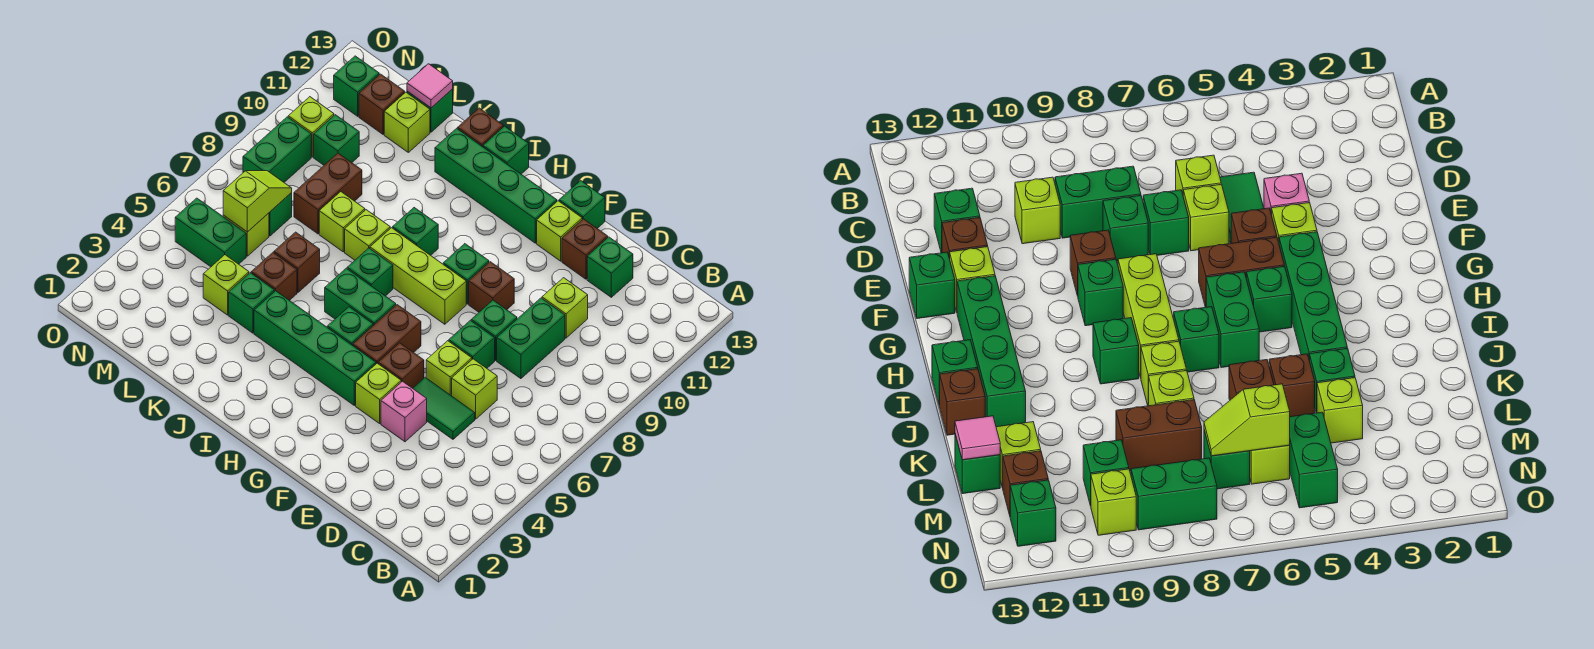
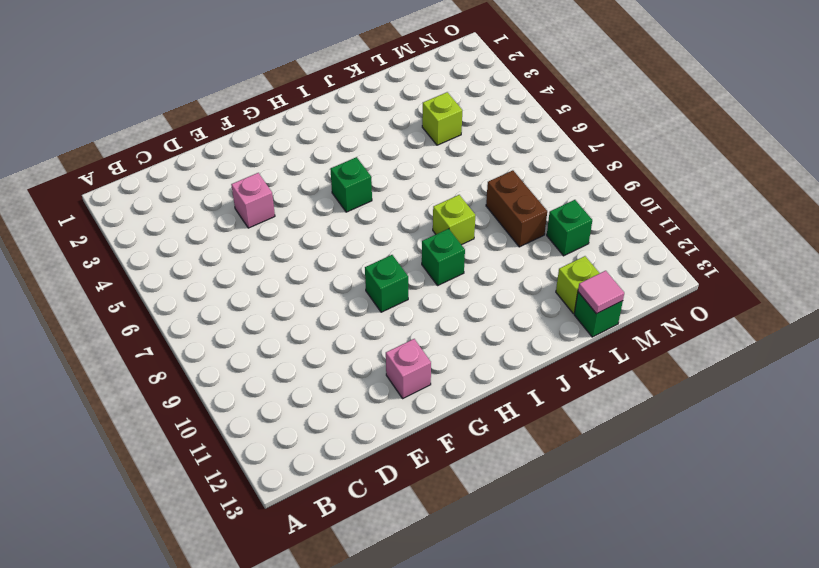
pink brick F12 level 1 -> lime brick F12 level 1
none -> green tile D5:E5 level 1
none -> lime brick D6 level 1
none -> green brick D8:D9 level 1
none -> lime brick D10 level 1

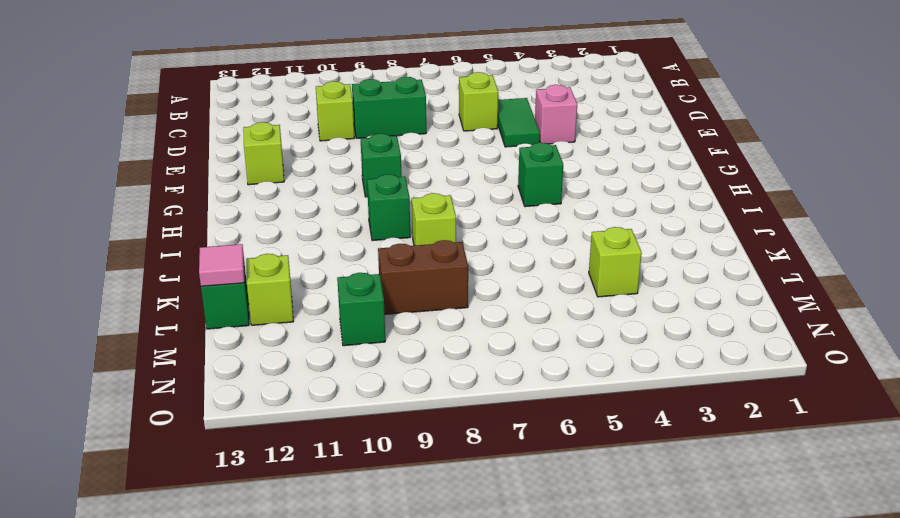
none -> green brick D12 level 1
none -> lime brick E6 level 1
none -> green brick E7 level 1
none -> green brick E8 level 1

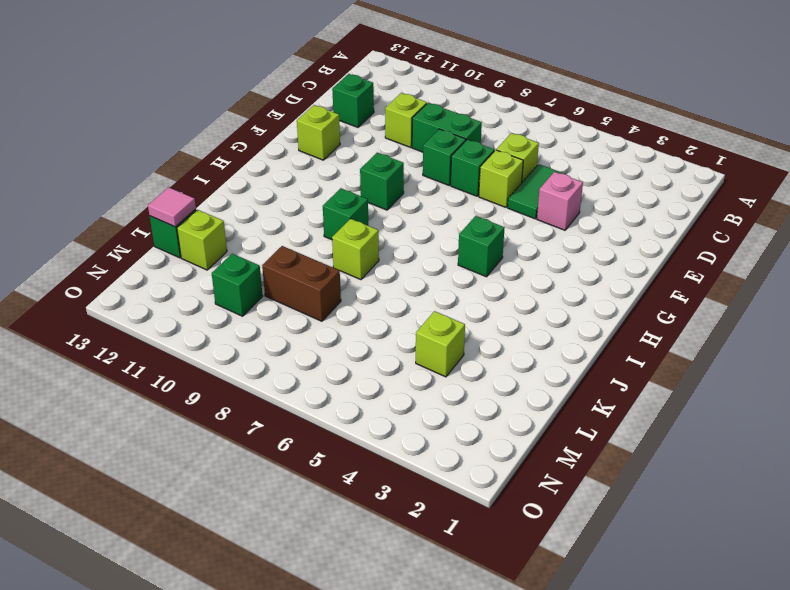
none -> brown brick E12 level 1
none -> lime brick F4 level 1
none -> brown brick F5 level 1
none -> brown brick F9 level 1

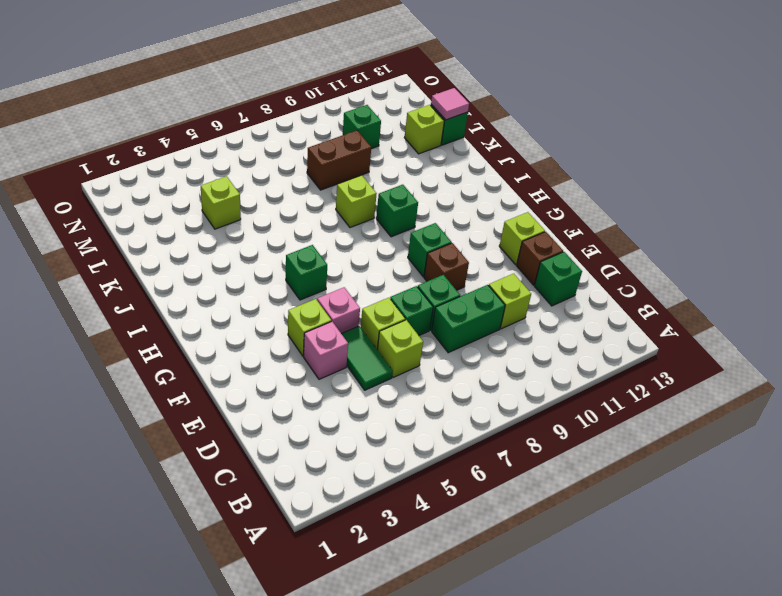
pink brick F5 level 1 -> brown brick F5 level 1
none -> green brick F13 level 1
none -> green brick G4:J4 level 1
none -> brown brick G5:G6 level 1
none -> lime brick G8:I8 level 1

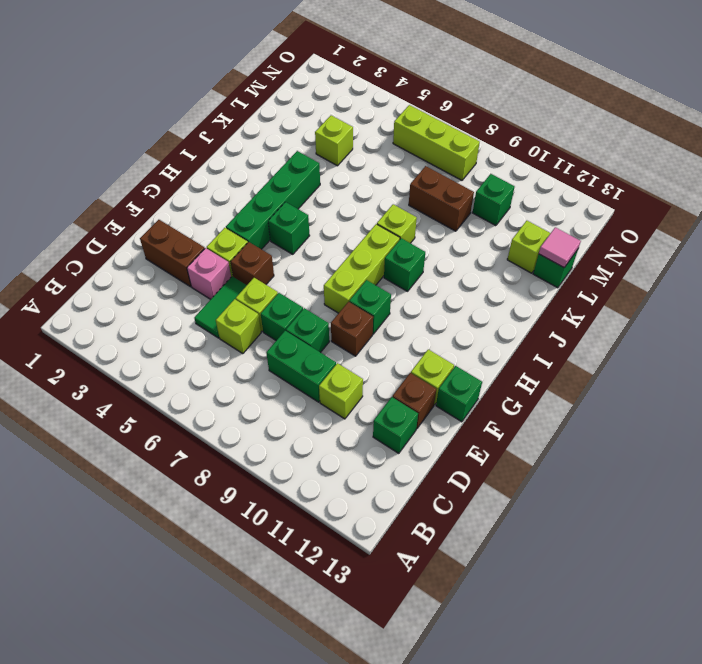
brown brick E2:E3 level 1 -> brown brick G5:G6 level 1
lime brick N6:N8 level 1 -> green brick N8:N9 level 1
none -> green brick G12:J12 level 1
none -> green brick H6:I6 level 1
none -> green brick I7 level 1
none -> green brick I13 level 1

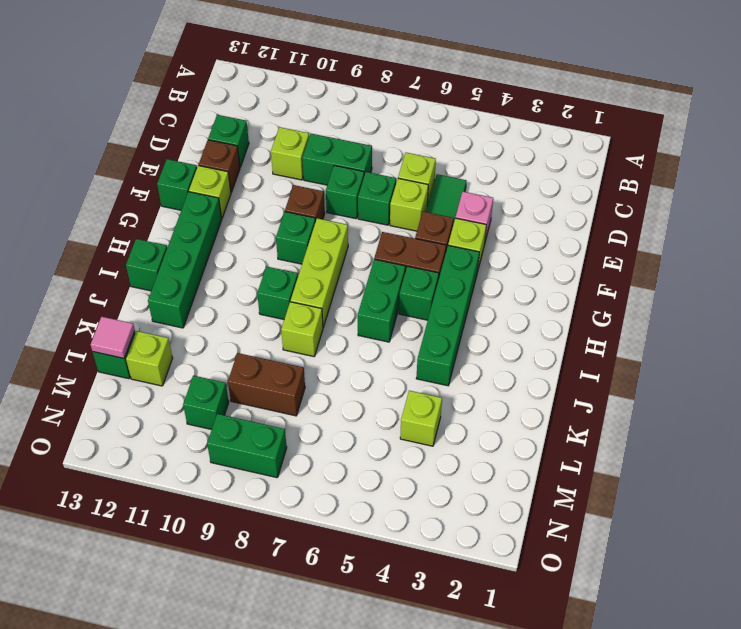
none -> green brick I7 level 1
none -> brown brick J13 level 1
none -> green brick K4 level 1
none -> brown brick K5 level 1

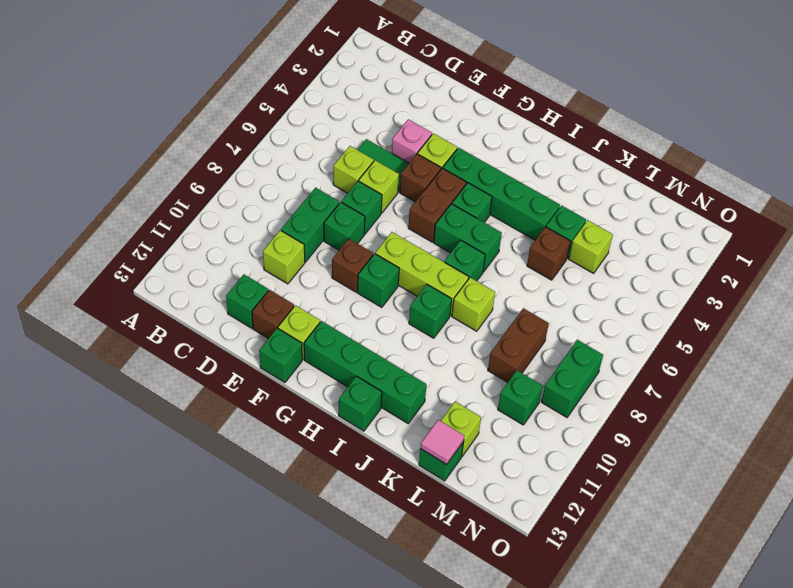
none -> brown brick J13 level 1
none -> brown brick K6 level 1
none -> lime brick K8 level 1
none -> green brick M5:N5 level 1

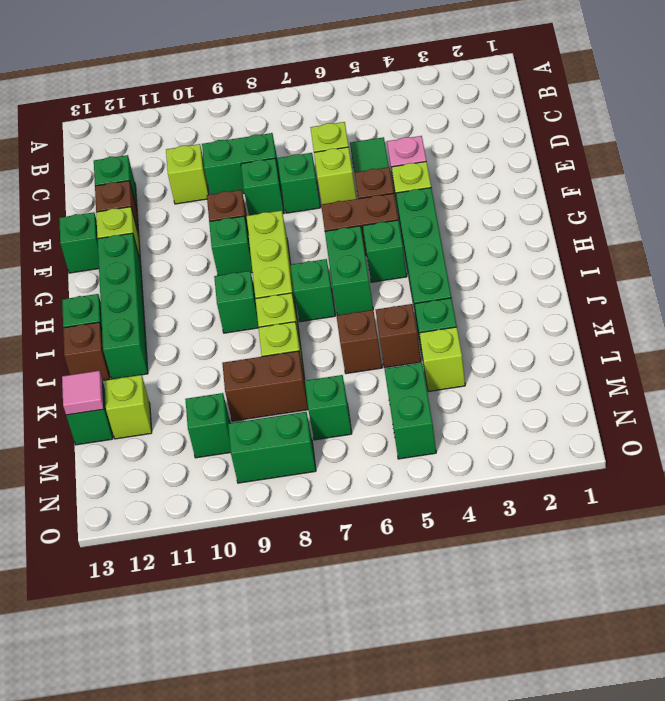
none -> lime brick M6 level 1
none -> brown brick M12 level 1
none -> lime brick N10 level 1
none -> green brick N12 level 1

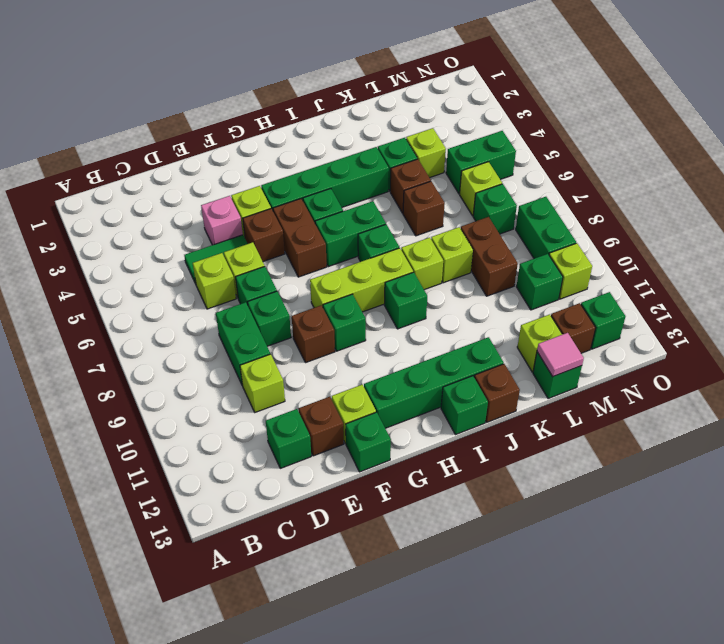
none -> lime slope M6:M7 level 2 top 6

